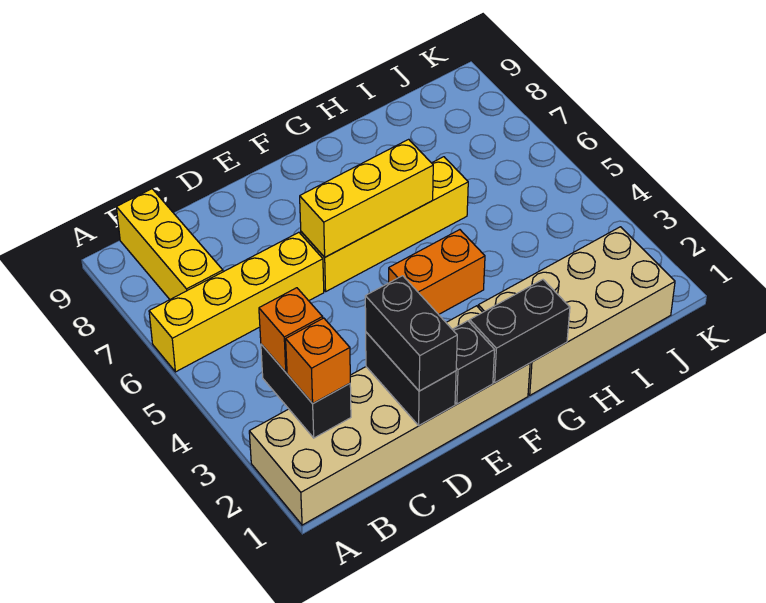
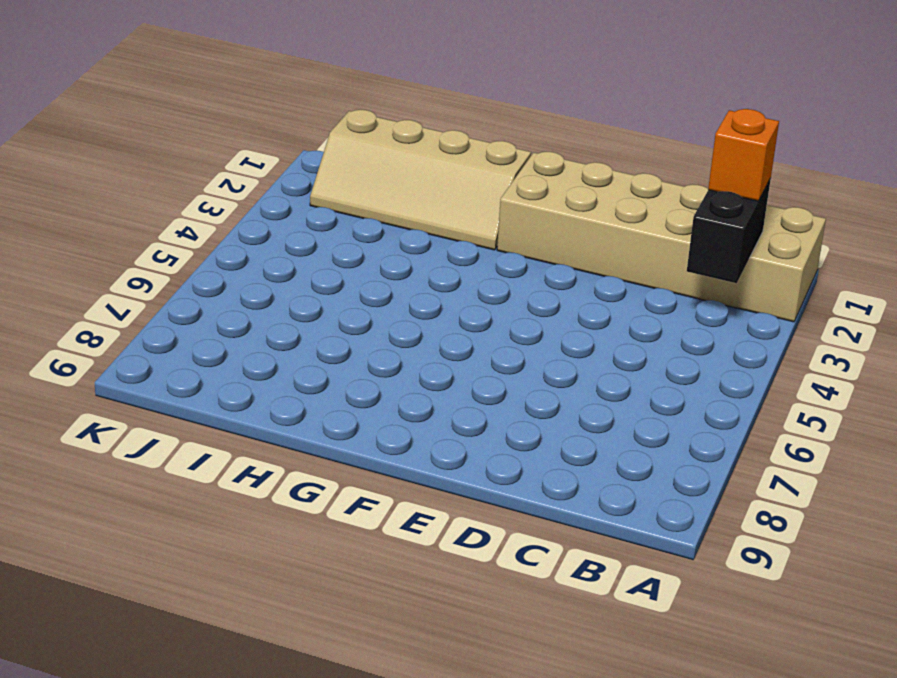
tan slope G1:J2 level 1 top 1 -> tan brick G1:J2 level 1
none -> yellow brick A6:D6 level 1
none -> yellow brick B7:B9 level 1
none -> yellow brick E6:H6 level 1

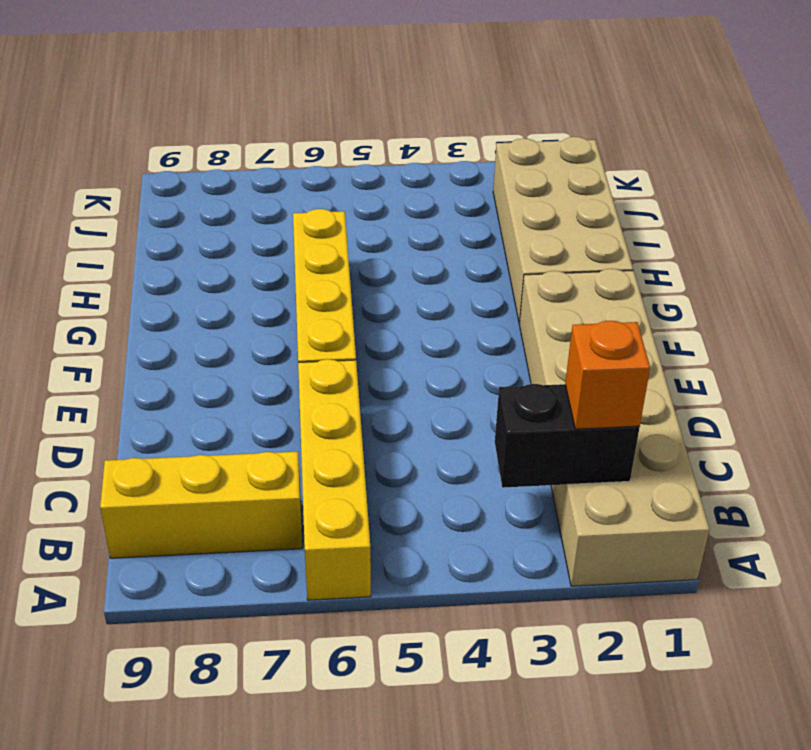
none -> orange brick F4:G4 level 1
none -> black brick D1:D2 level 2
none -> black brick E1 level 2

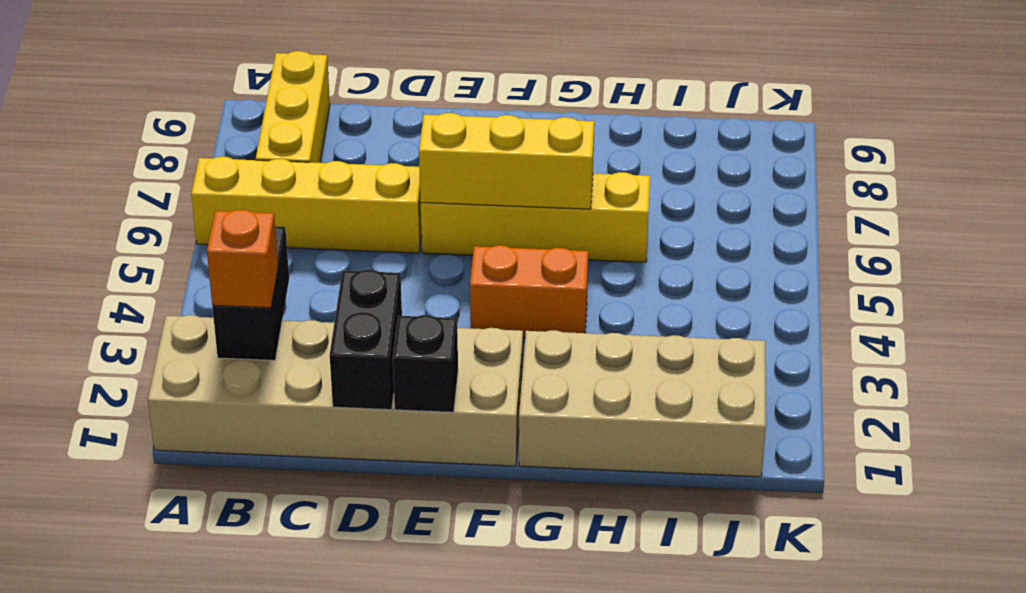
none -> black brick F1:G1 level 2
none -> orange brick B3 level 3
none -> black brick D1:D2 level 3

